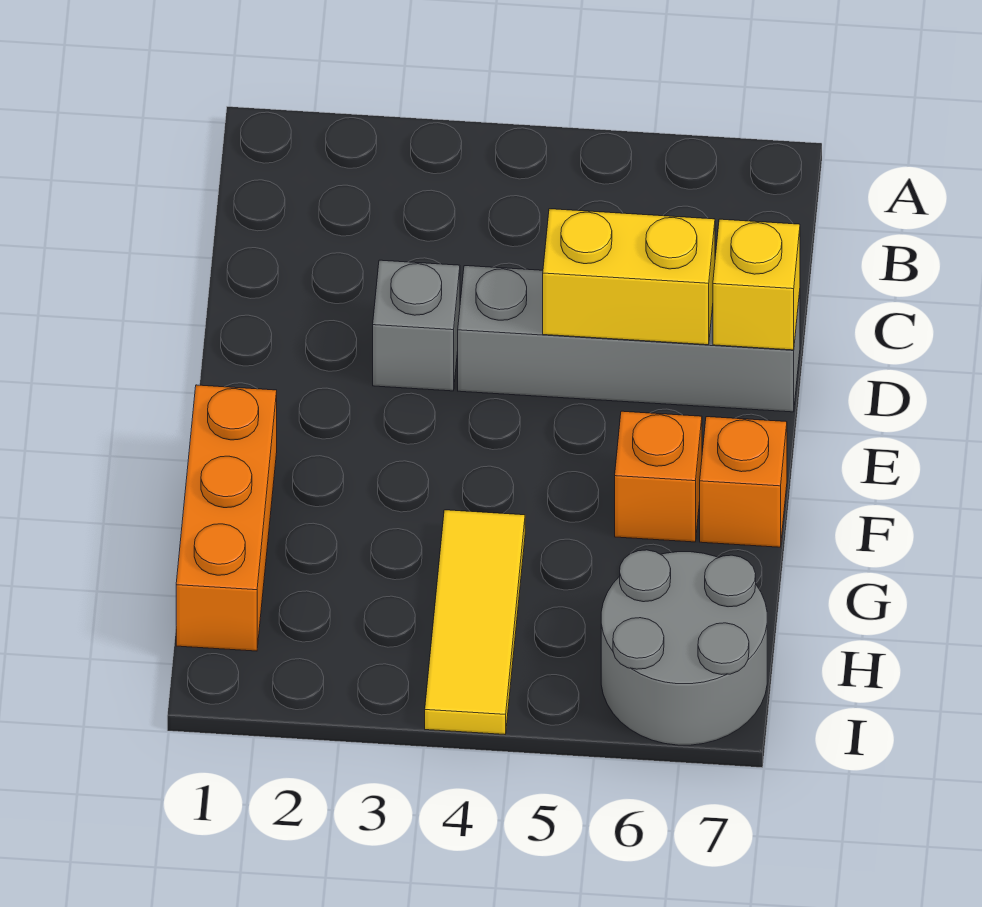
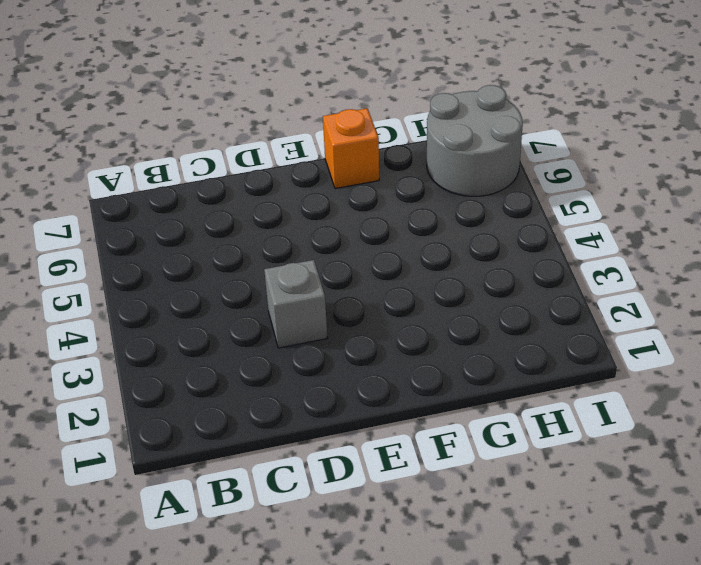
none -> grey brick D4:D7 level 1
none -> orange brick F1:H1 level 1

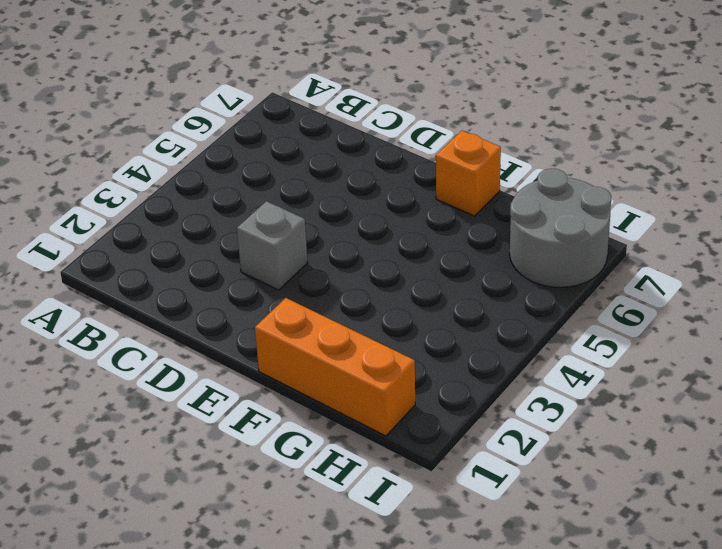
none -> grey brick D4:D7 level 1
none -> orange brick F6 level 1

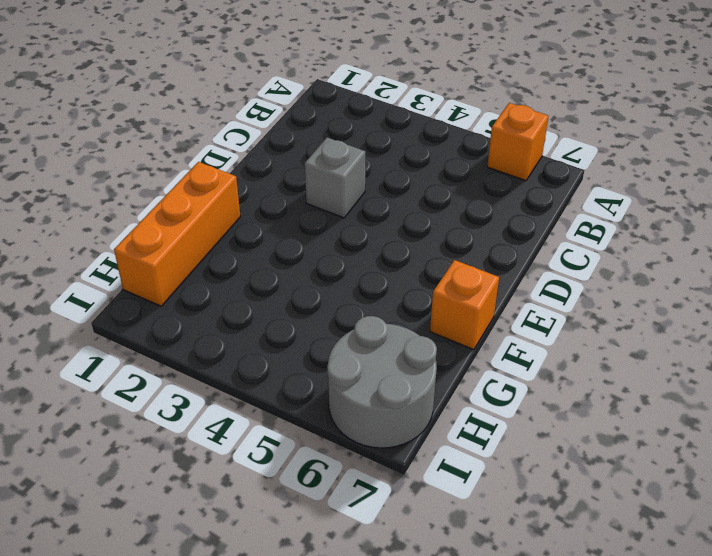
orange brick A6 level 1 -> orange brick F6 level 1
none -> grey brick D4:D7 level 1
none -> yellow tile G4:I4 level 1

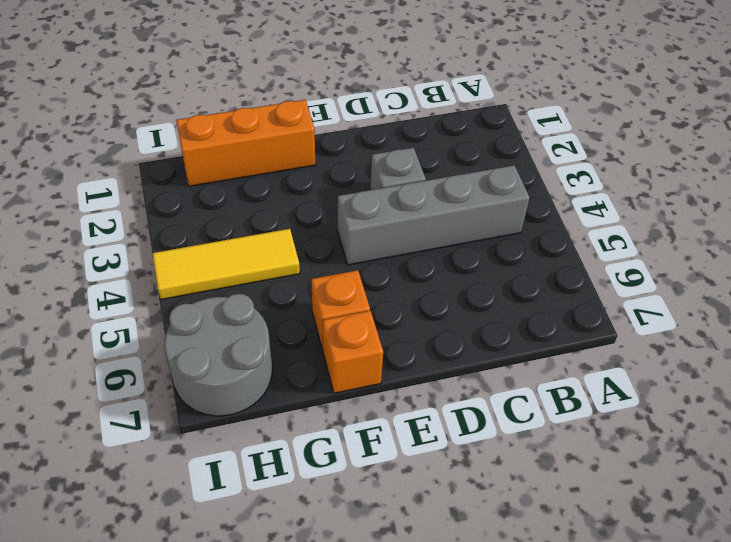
grey brick B4:E4 level 1 -> grey brick D4:D7 level 1
none -> yellow brick D5:D6 level 2
none -> yellow brick D7 level 2

